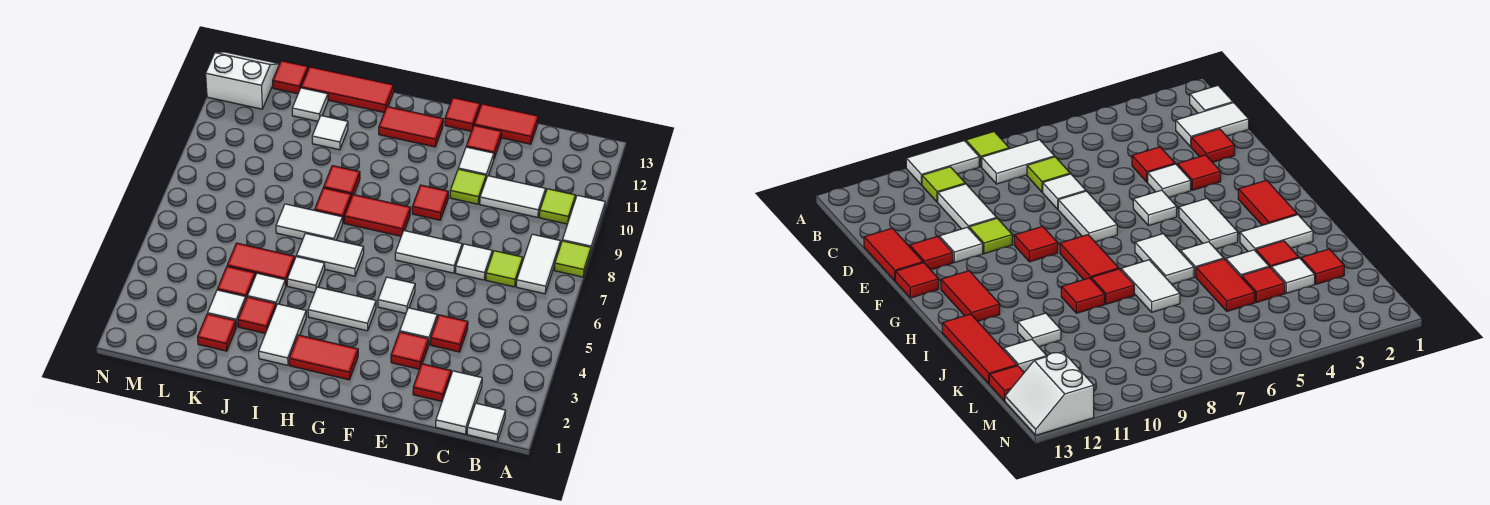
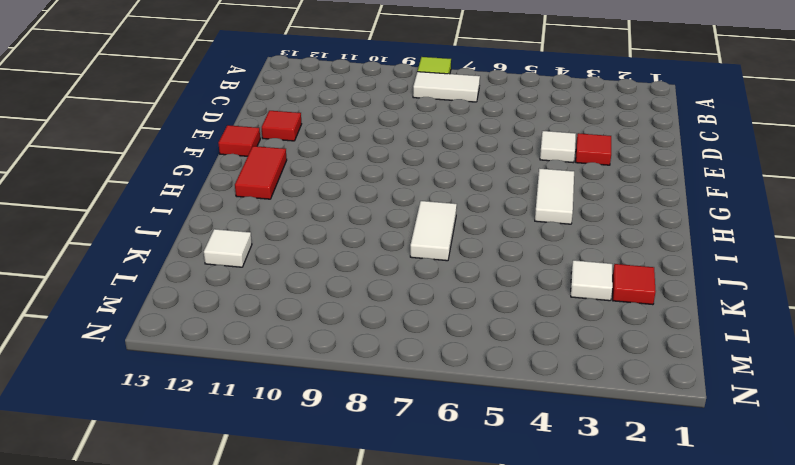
none -> white tile A9:A10 level 1
none -> white tile B1 level 1
none -> lime tile B10 level 1
none -> white tile C1:C2 level 1

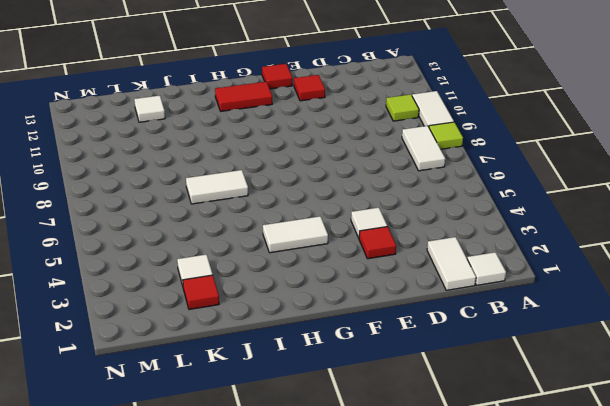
none -> lime tile C7 level 1
none -> white tile C10:D10 level 1
none -> red tile D2 level 1
none -> red tile D4 level 1

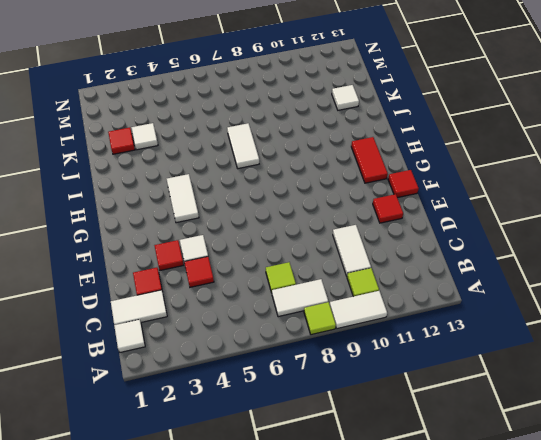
none -> white tile D7 level 1
none -> red tile D13:E13 level 1
none -> white tile E7:F7 level 1
none -> lime tile E10 level 1

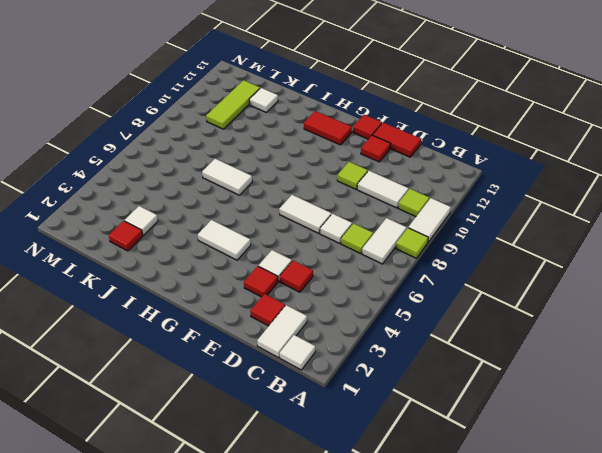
lime tile L10:L12 level 1 -> none
none -> white tile E11 level 1
none -> white tile F5 level 1
none -> red tile F9 level 1
none -> red tile G2:H2 level 1

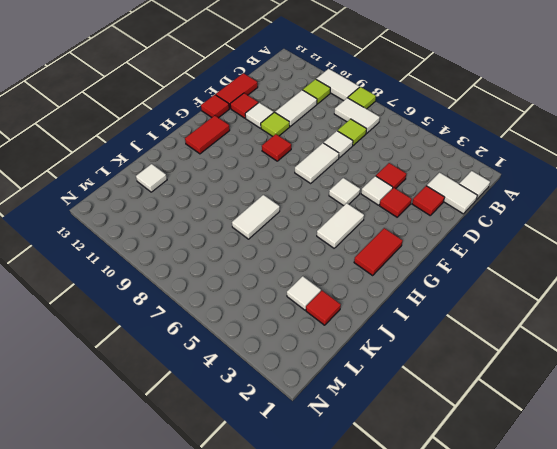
none -> red tile G8:H8 level 1
none -> white tile H6:I6 level 1
none -> white tile I2:I3 level 1
none -> white tile I5 level 1

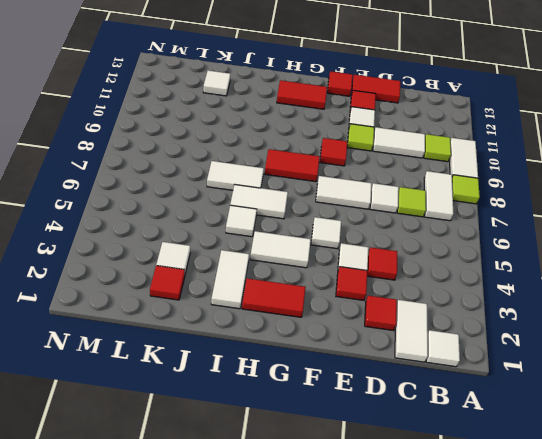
none -> red tile I8 level 1
none -> red tile I9 level 1
none -> red tile I13:K13 level 1
none -> red tile J3 level 1

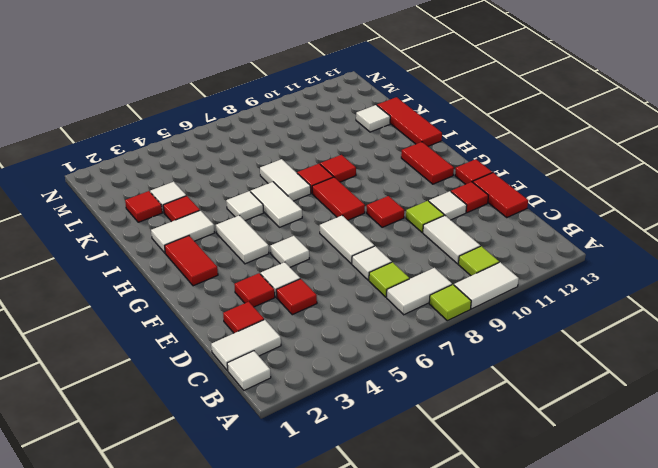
none -> white tile J4 level 1
none -> red tile J5:K5 level 1
none -> white tile J11 level 1
none -> red tile K4 level 1

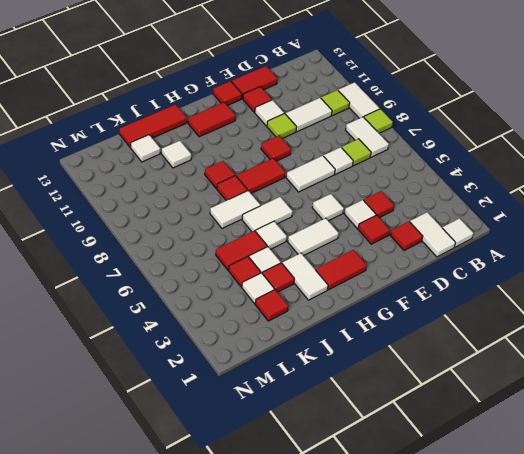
none -> red tile L13 level 1
none -> white slope M12:N13 level 1 top 12

